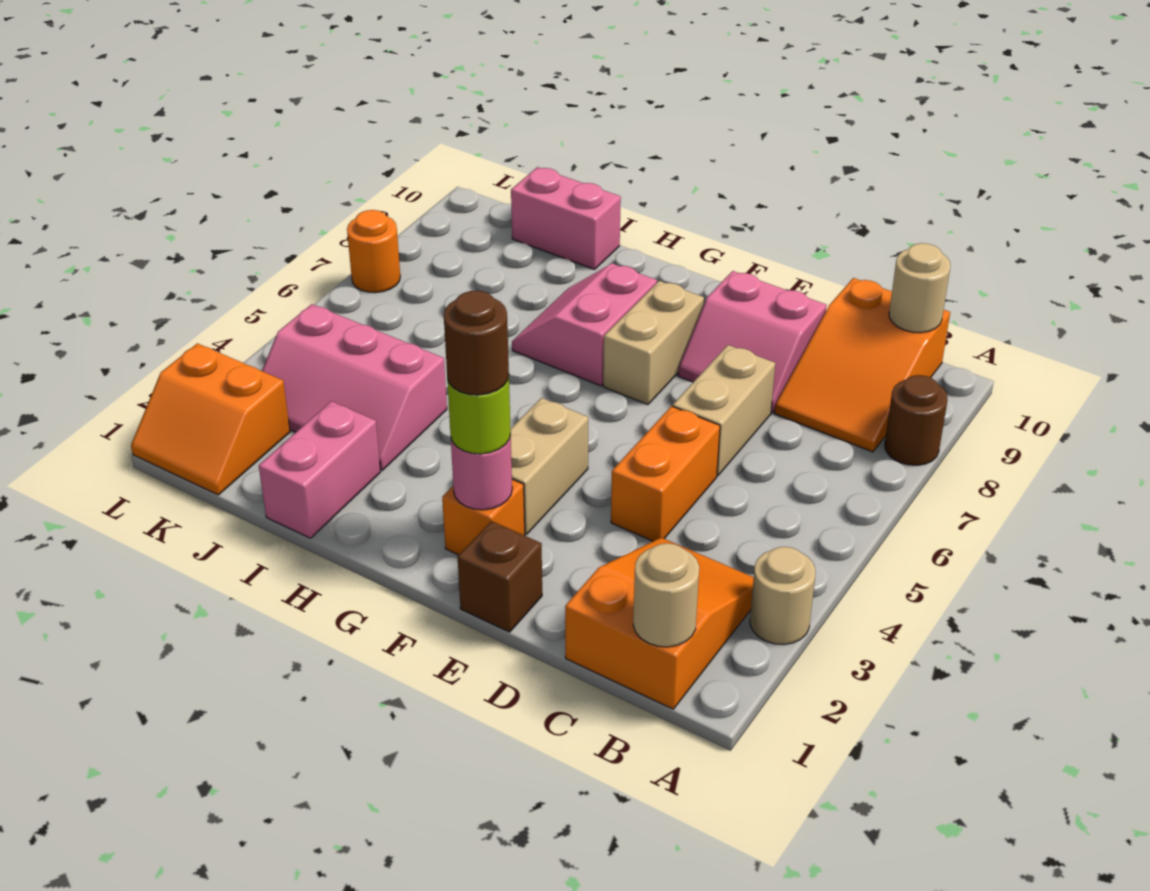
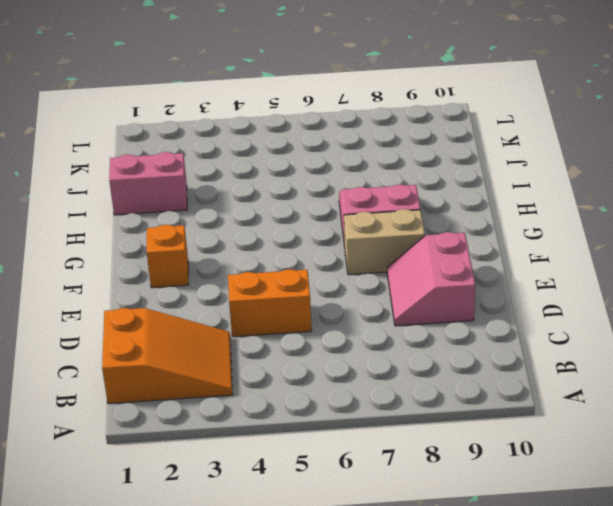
none -> tan round brick A3 level 1
none -> brown round brick A8 level 1
none -> orange slope B8:C10 level 1 top 10

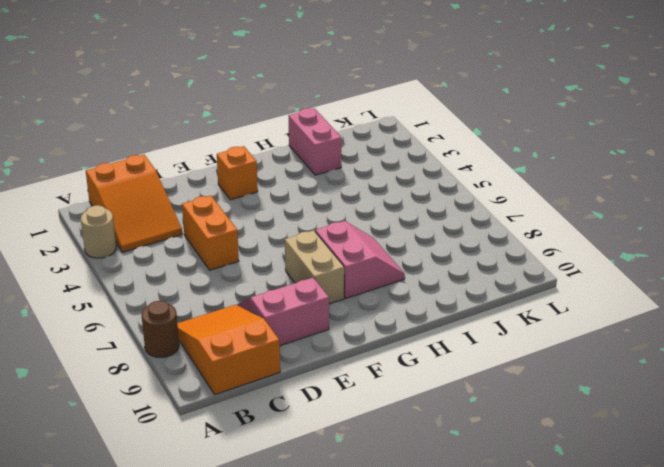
none -> tan brick D6:D7 level 1
none -> brown brick E1 level 1
none -> tan brick F3:F4 level 1

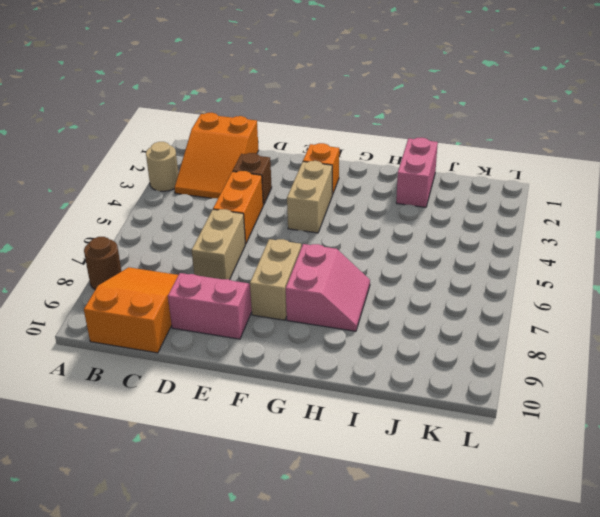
brown brick D3 level 1 -> brown brick E1 level 1
none -> pink slope I3:K4 level 1 top 4
none -> pink brick I10:J10 level 1
none -> orange slope K1:L2 level 1 top 2

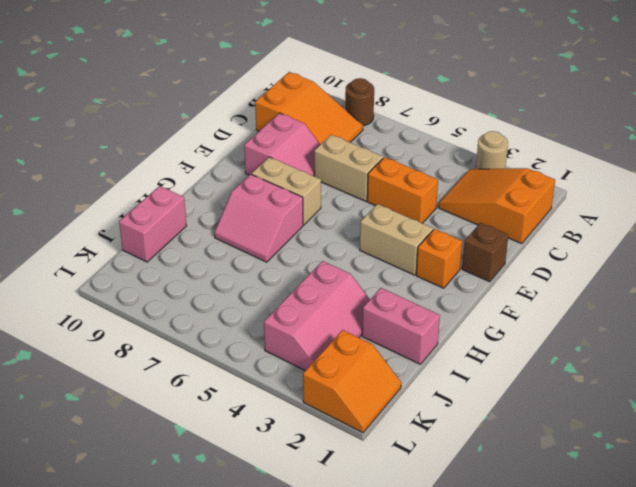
none -> orange round brick L7 level 1
none -> tan round brick B1 level 2
none -> tan round brick B10 level 2

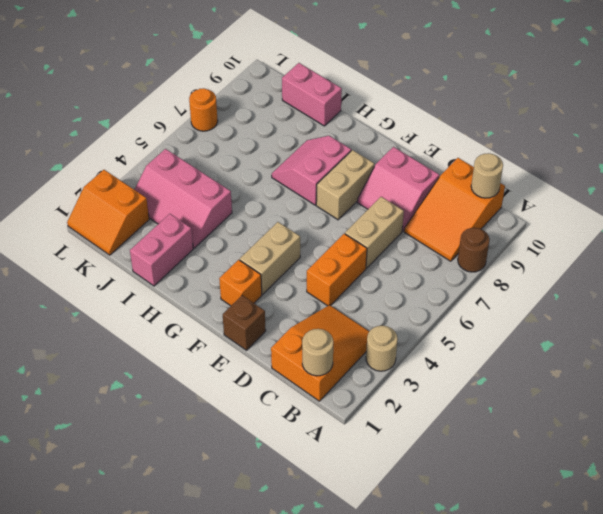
none -> pink round brick F2 level 2
none -> lime round brick F2 level 3
none -> brown round brick F2 level 4

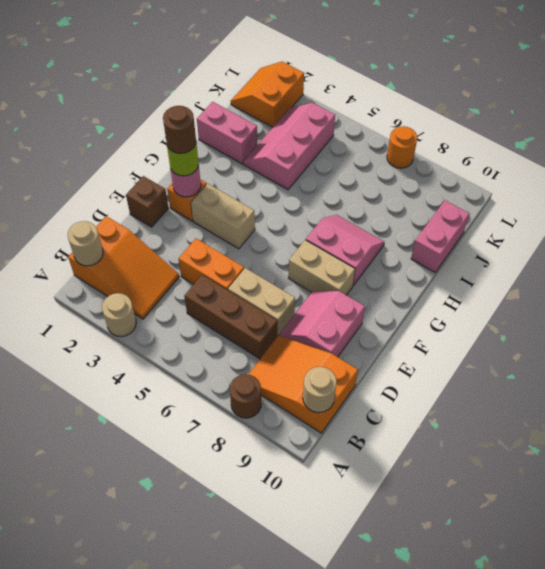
brown brick C5:C7 level 1 -> none

